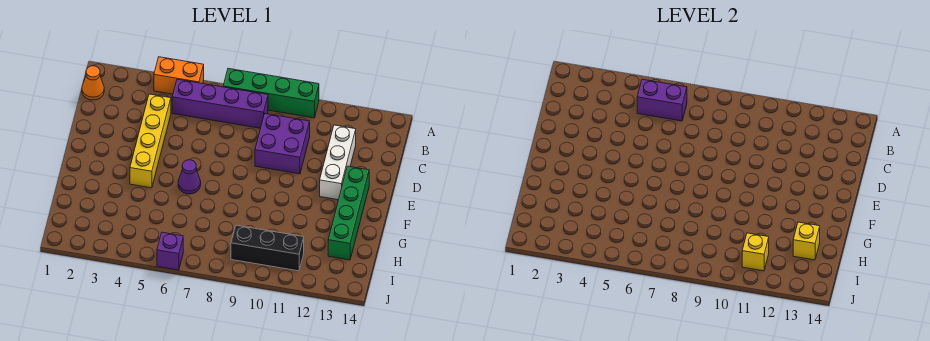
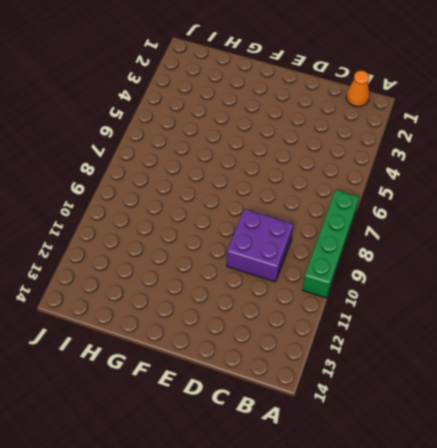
none -> orange brick A4:A5 level 1
none -> purple brick B5:B8 level 1
none -> yellow brick C4:F4 level 1

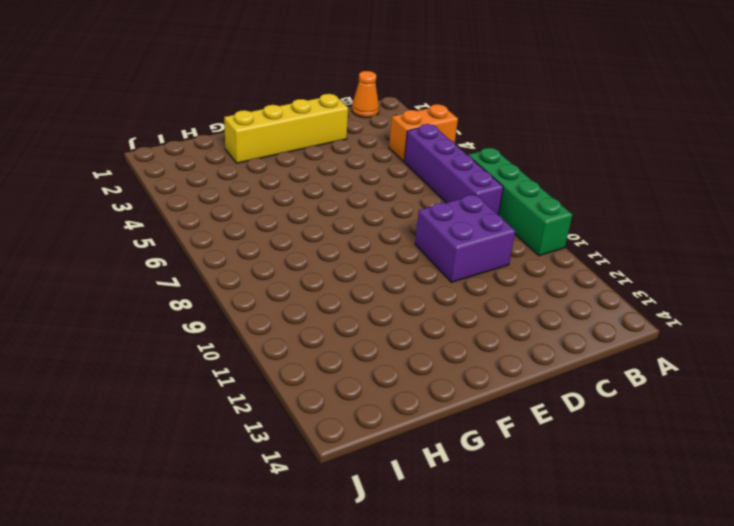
orange brick A4:B4 level 1 -> orange brick A4:A5 level 1
yellow brick D2:G2 level 1 -> yellow brick C4:F4 level 1
none -> white brick C12:E12 level 1
none -> green brick E13:H13 level 1
none -> purple cone F6 level 1

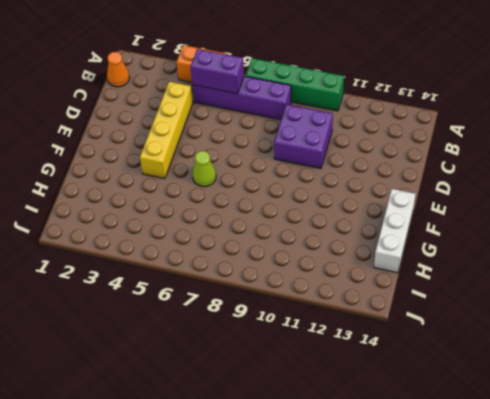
lime cone F6 level 1 -> purple cone F6 level 1
white brick F14:H14 level 1 -> white brick C12:E12 level 1
none -> green brick E13:H13 level 1
none -> black brick I9:I11 level 1
none -> purple brick J6 level 1

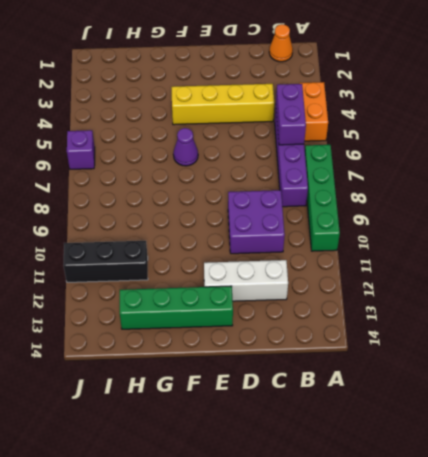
black brick H11:J11 level 1 -> black brick I9:I11 level 1
none -> yellow brick H13 level 2
none -> yellow brick I11 level 2

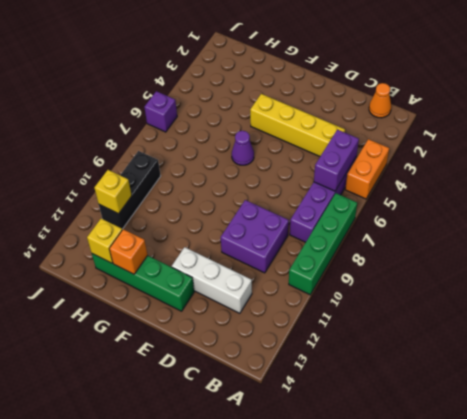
orange brick G13 level 2 -> none

